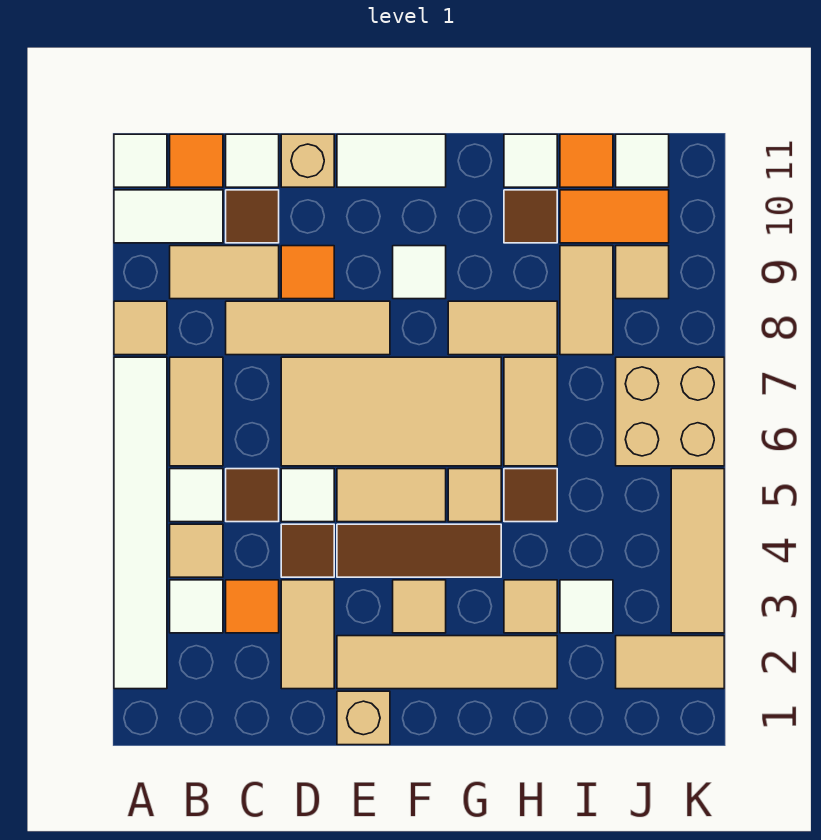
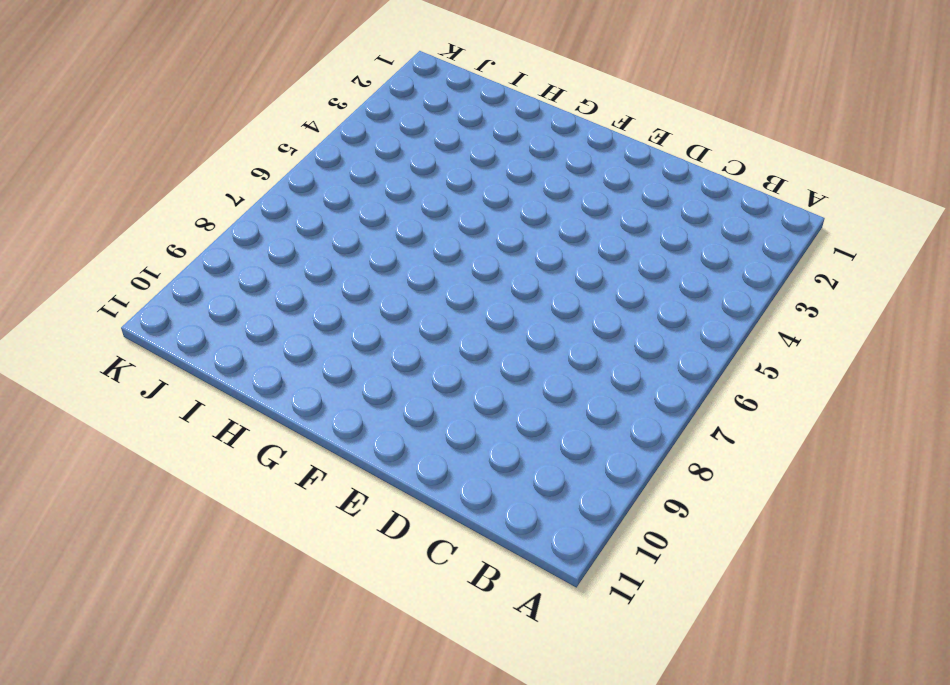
none -> white tile A2:A7 level 1
none -> tan tile A8 level 1
none -> white tile A10:B10 level 1
none -> white tile A11 level 1

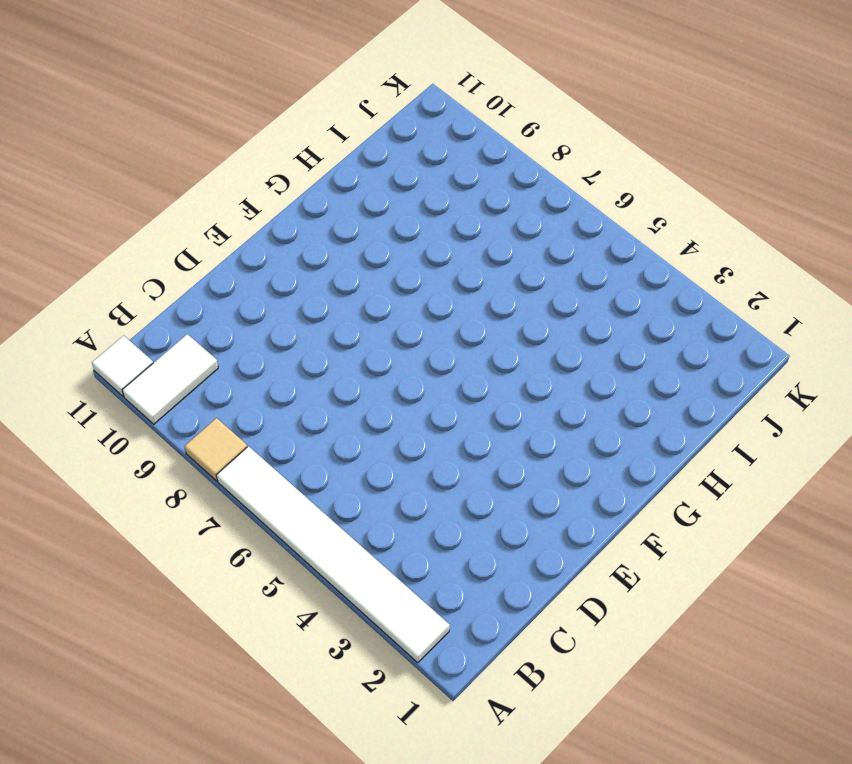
none -> white tile B3 level 1
none -> tan tile B4 level 1
none -> white tile B5 level 1
none -> tan tile B6:B7 level 1

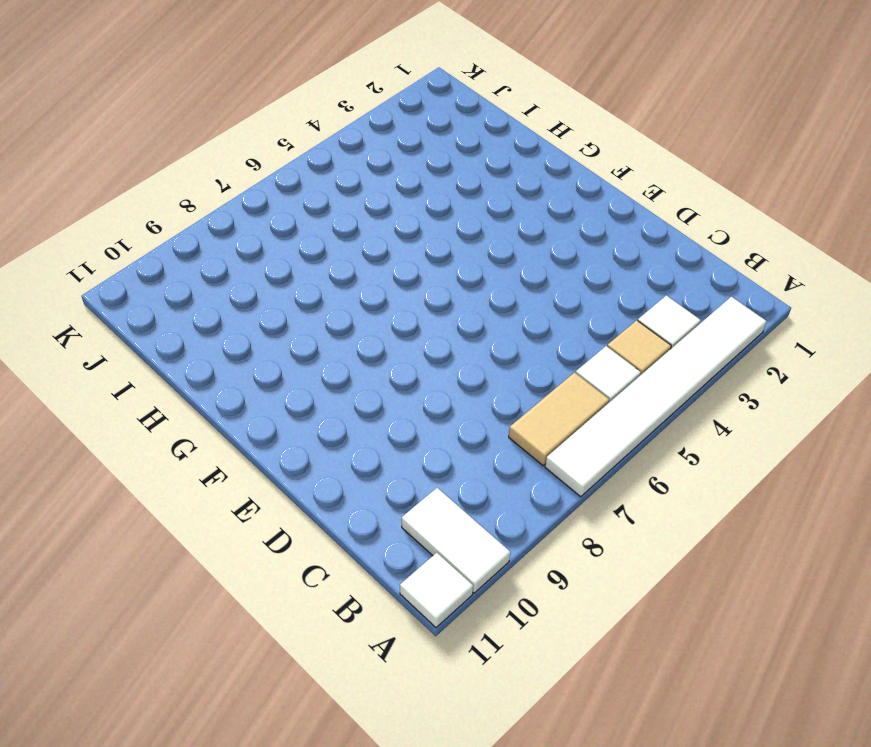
none -> tan tile A8 level 1
none -> tan tile B9:C9 level 1
none -> orange tile B11 level 1
none -> orange tile C3 level 1

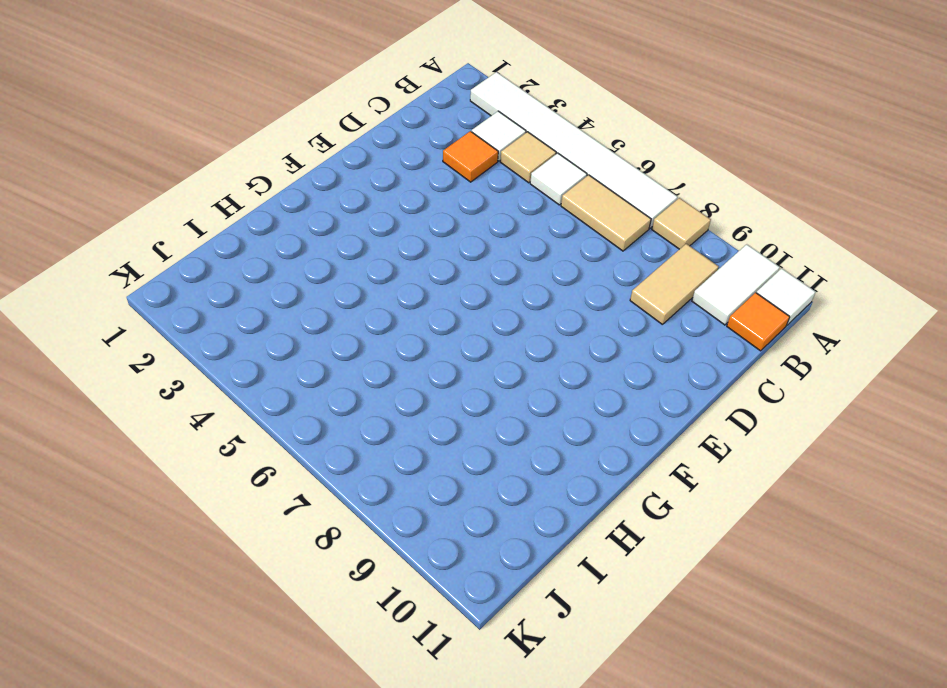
none -> brown tile C5 level 1
none -> tan tile C8:E8 level 1
none -> brown tile C10 level 1
none -> white tile C11 level 1

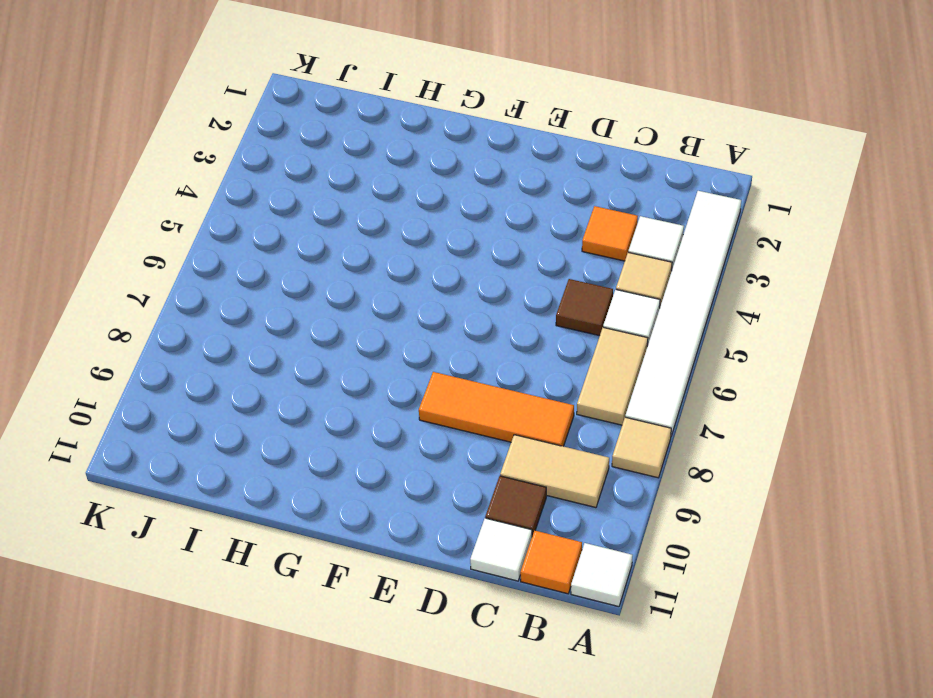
orange tile C8:E8 level 1 -> tan tile C8:E8 level 1
none -> white tile A10:B10 level 1
none -> tan tile D2:D3 level 1
none -> brown tile D4 level 1
none -> white tile D5 level 1

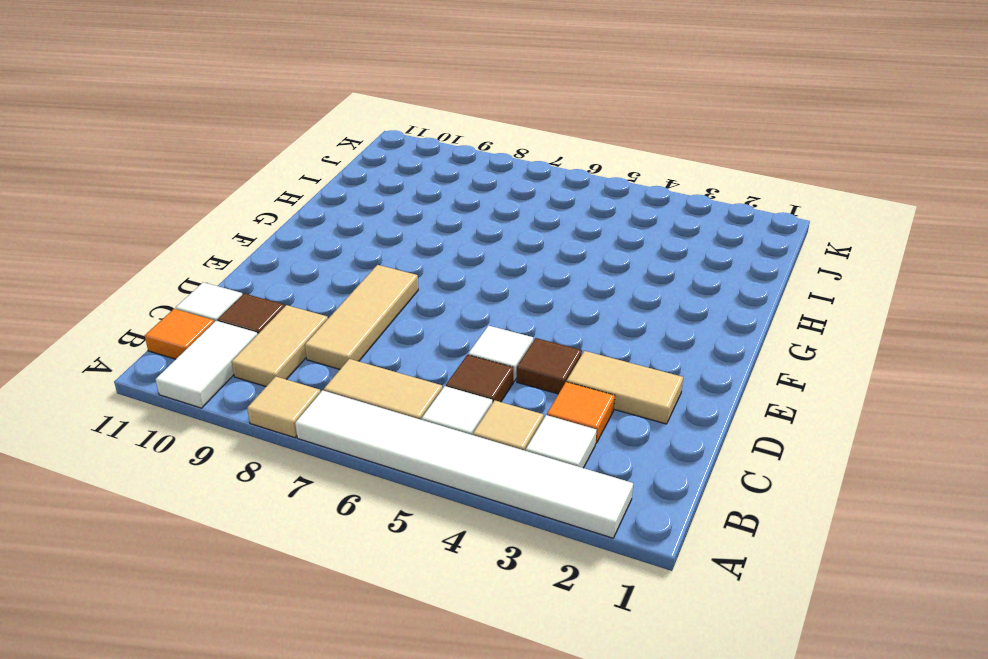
none -> white tile A11 level 1
none -> tan tile D6:G7 level 1
none -> orange tile D9 level 1
none -> tan brick D11 level 1

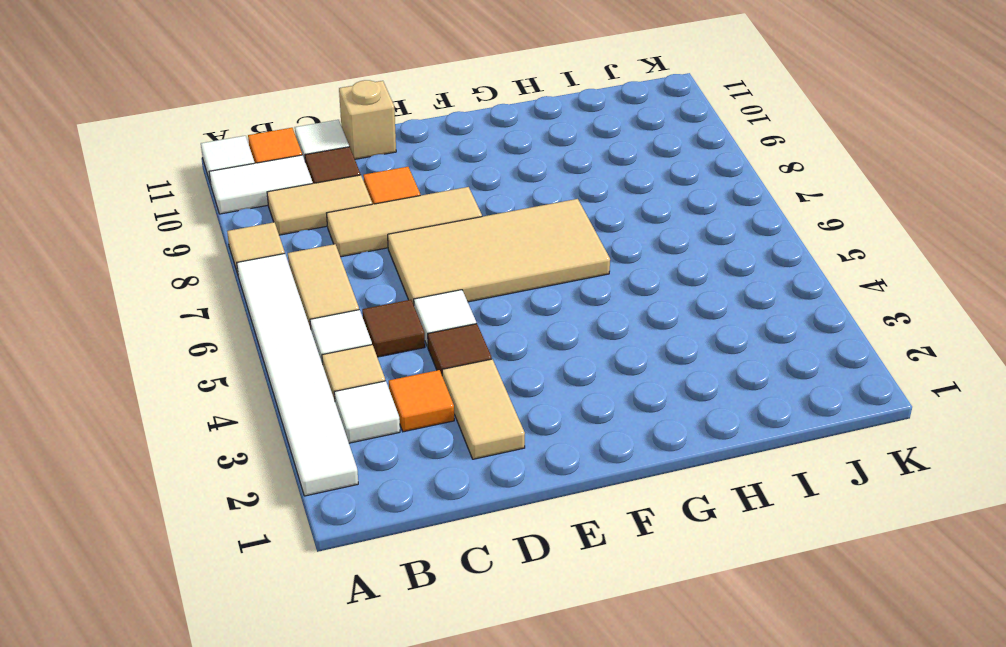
none -> tan brick E1 level 1
none -> tan tile E2:H2 level 1
none -> brown tile E4:G4 level 1
none -> tan tile E5:F5 level 1

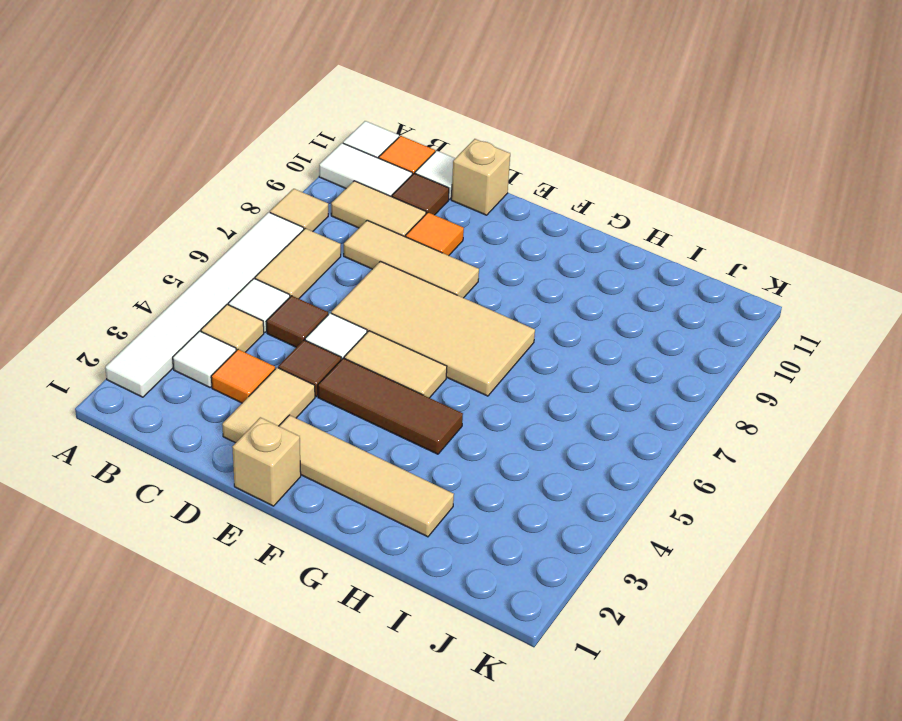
none -> white tile E11:F11 level 1
none -> tan tile F3 level 1
none -> white tile F9 level 1
none -> tan tile G5 level 1

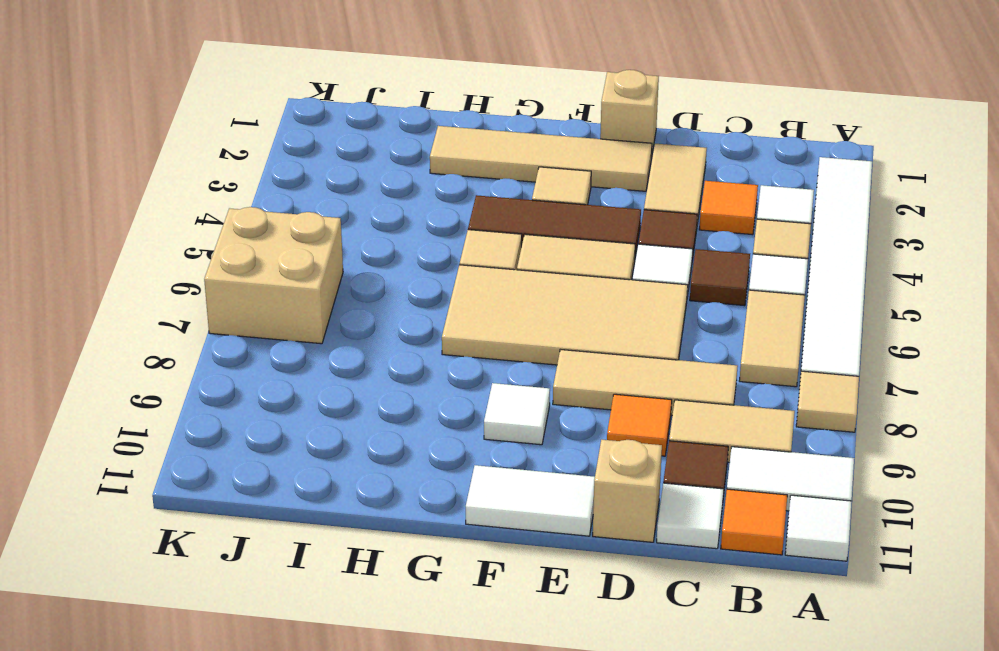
none -> tan tile G8:H8 level 1
none -> tan tile H3 level 1
none -> brown tile H5 level 1
none -> tan tile H6:H7 level 1

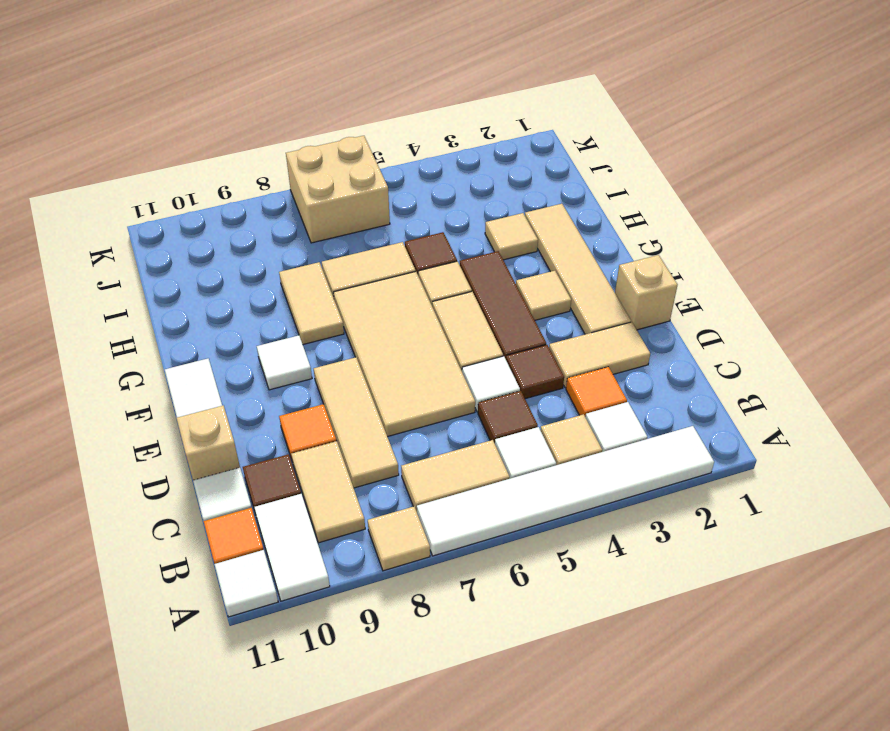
none -> brown tile H10 level 1
none -> white tile H11 level 1
none -> white tile I3 level 1
none -> tan tile I8:I9 level 1

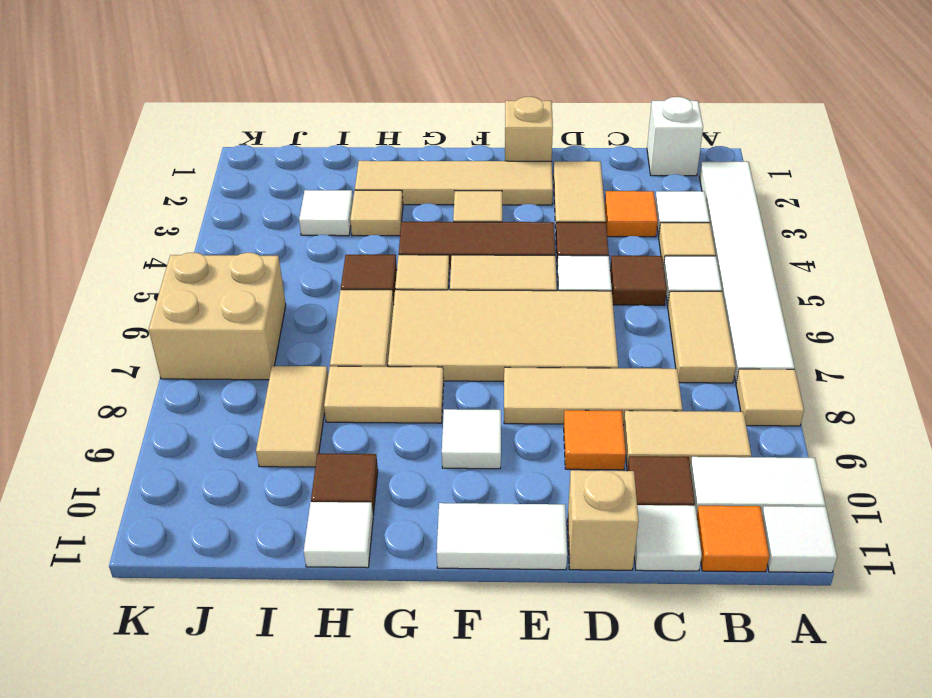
white brick B1 level 1 -> none
none -> orange tile I10:J10 level 1
none -> orange tile I11 level 1
none -> tan tile J2:K2 level 1
none -> tan tile J9 level 1

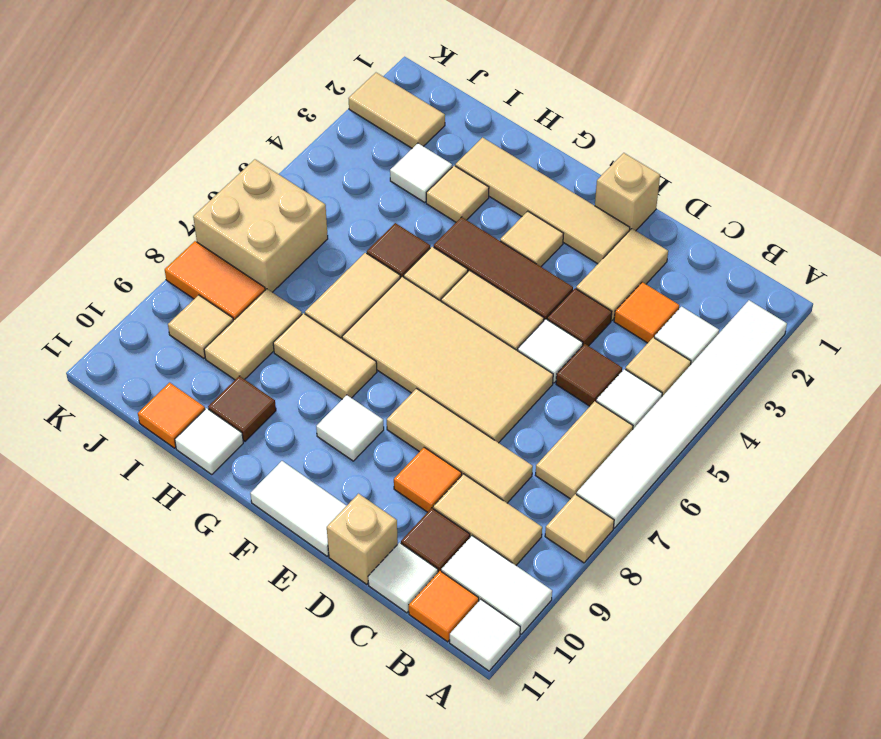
orange tile J8:K8 level 1 -> orange tile I10:J10 level 1
none -> white tile J11 level 1
none -> tan tile K3:K5 level 1

